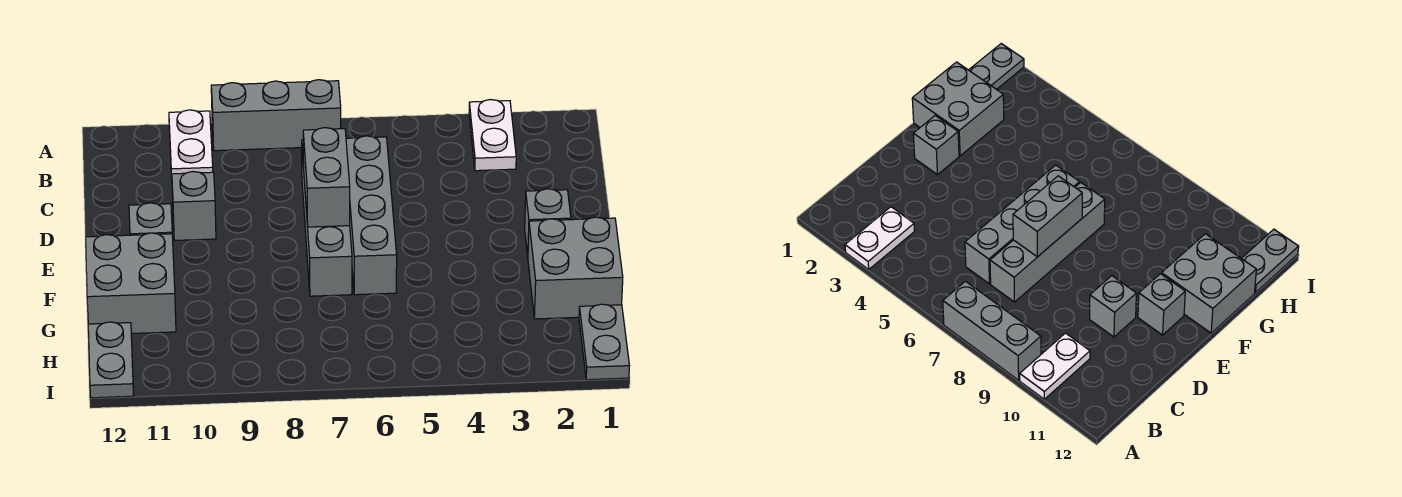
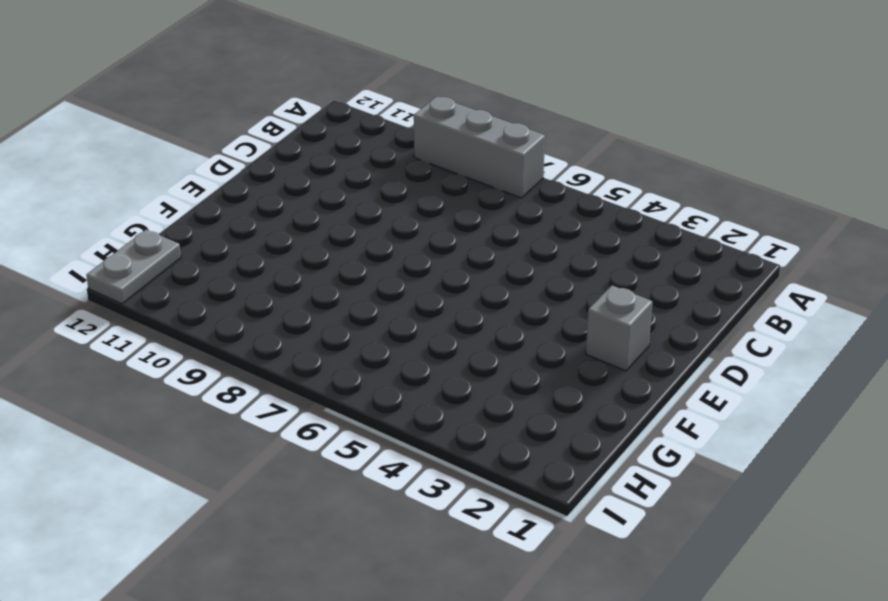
none -> white plate A3:B3 level 1
none -> white plate A10:B10 level 1
none -> grey brick C6:F6 level 1

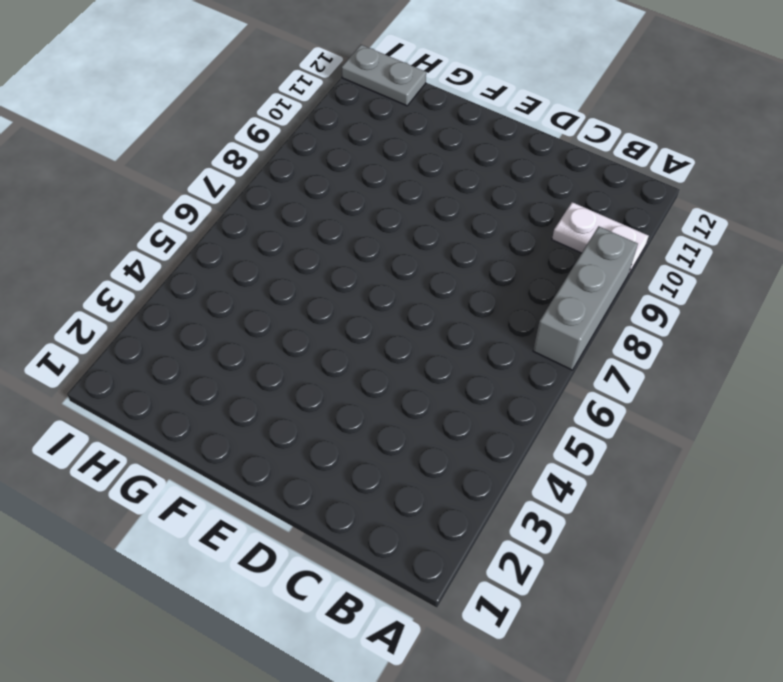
none -> white plate A3:B3 level 1
none -> grey brick C6:F6 level 1
none -> grey brick C7:F7 level 1

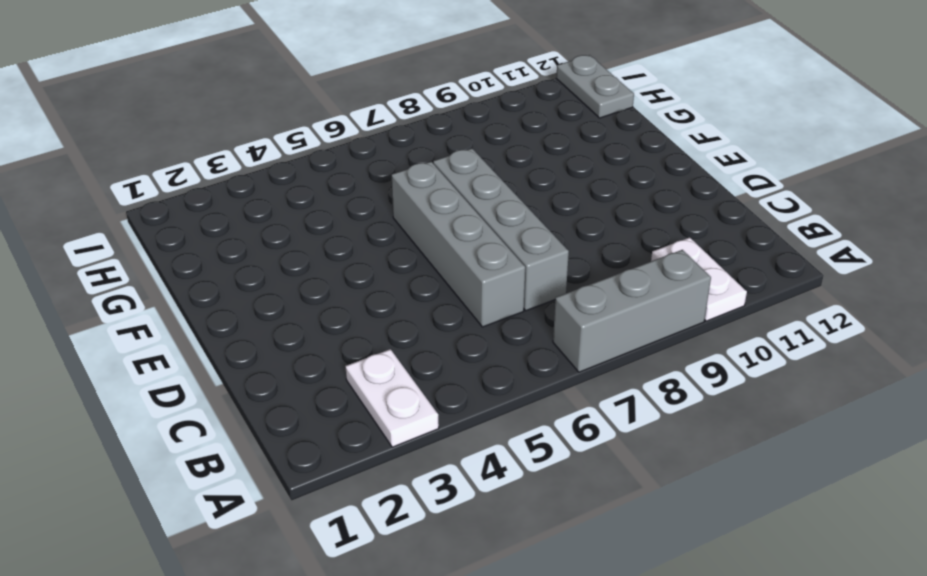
none -> grey brick D10 level 1
none -> grey brick E2 level 1
none -> grey brick E11 level 1

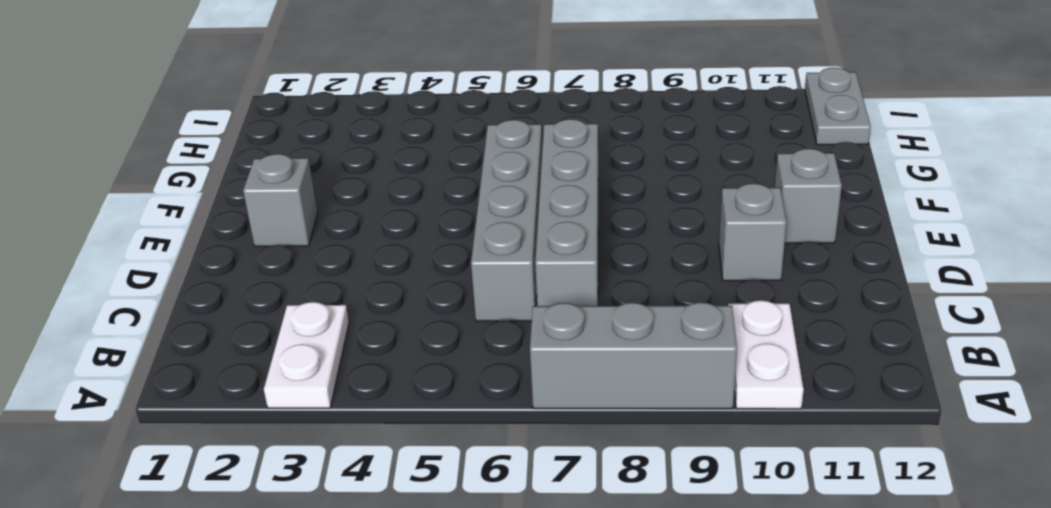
none -> grey brick F1:G2 level 1
none -> grey brick F11:G12 level 1
none -> grey plate H1:I1 level 1

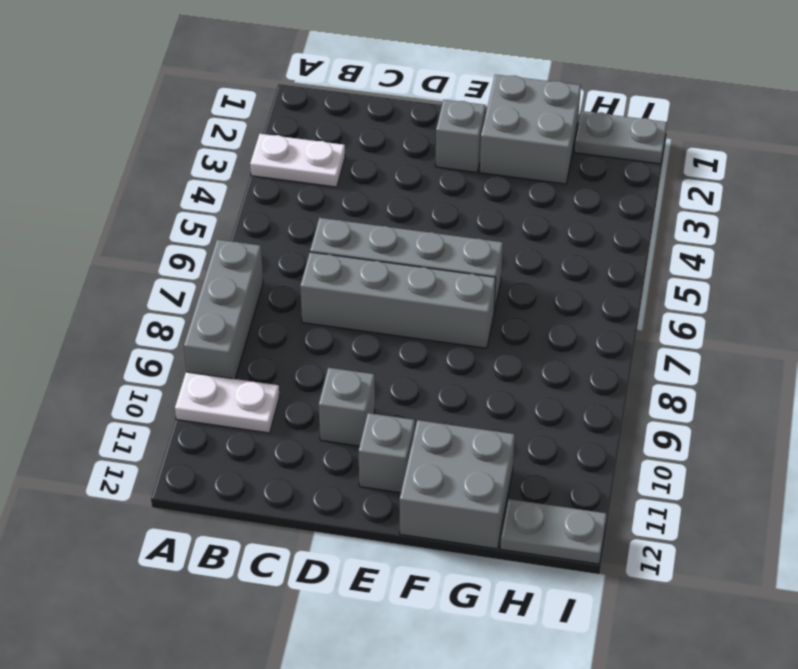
none -> grey brick D7:E7 level 2

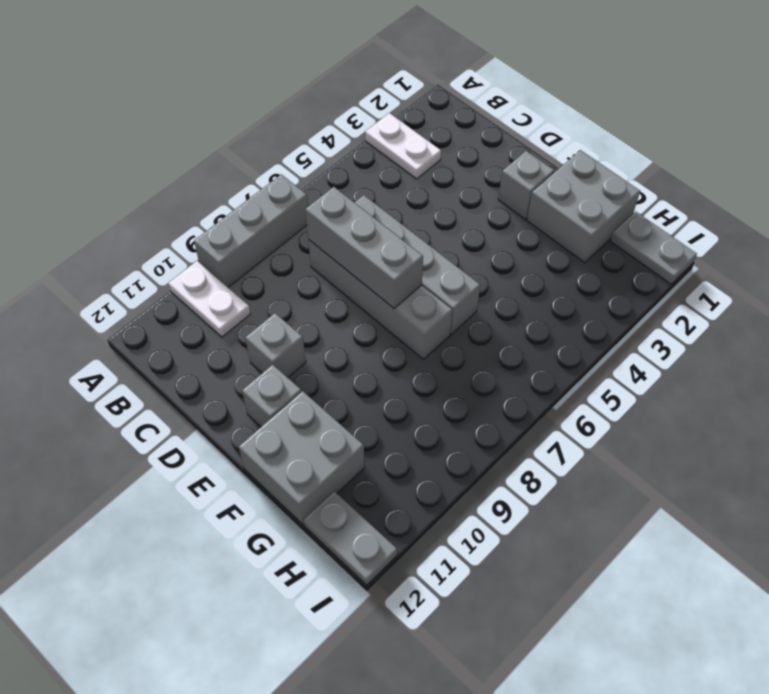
grey brick C7:E7 level 2 -> grey brick D7:E7 level 2

